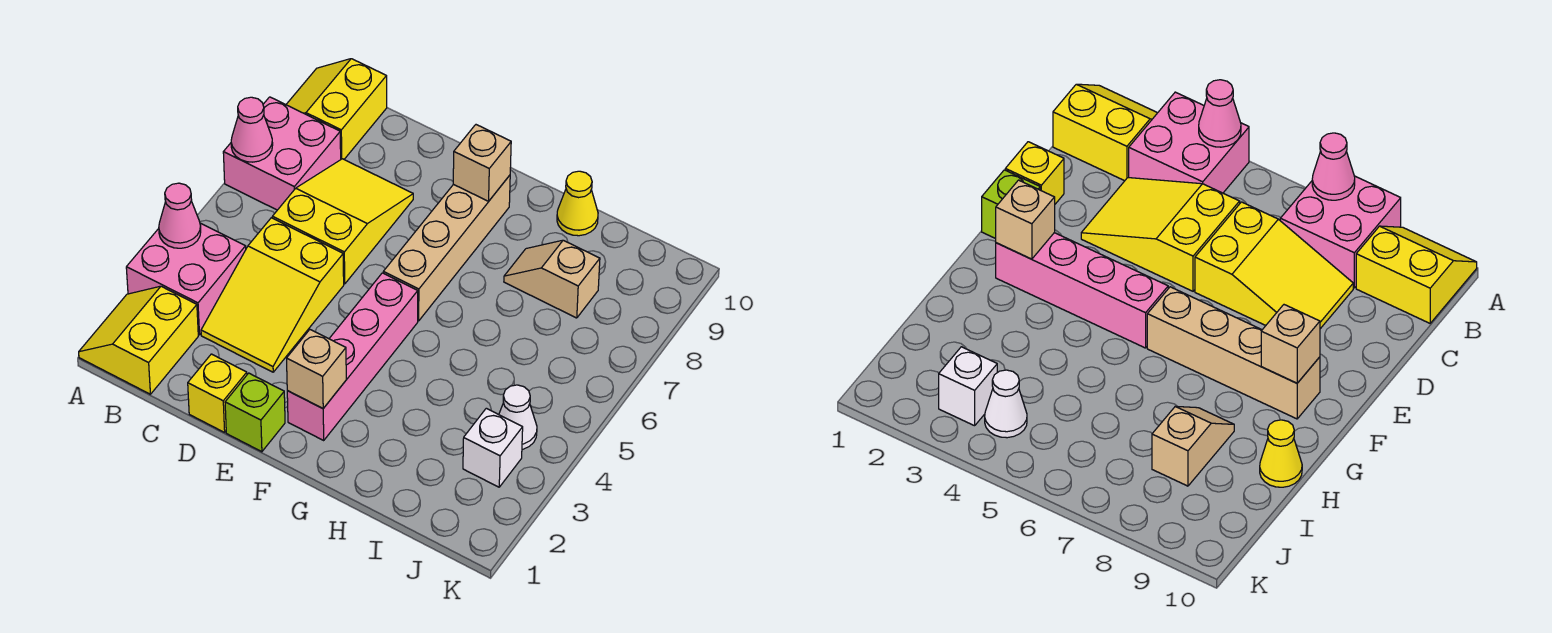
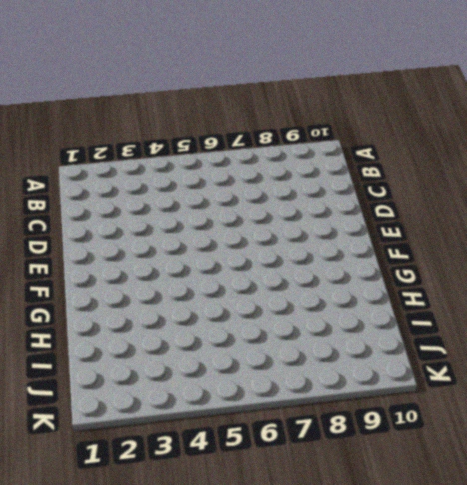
none -> yellow slope A1:B2 level 1 top B
none -> pink brick A3:B4 level 1
none -> pink brick A7:B8 level 1

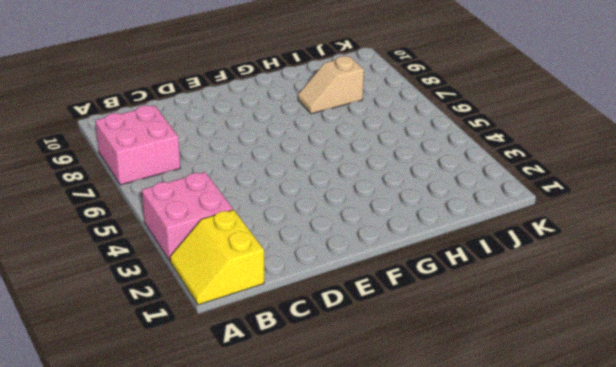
none -> yellow slope A9:B10 level 1 top B
none -> yellow slope C3:D5 level 1 top 5
none -> yellow slope C6:D8 level 1 top 6

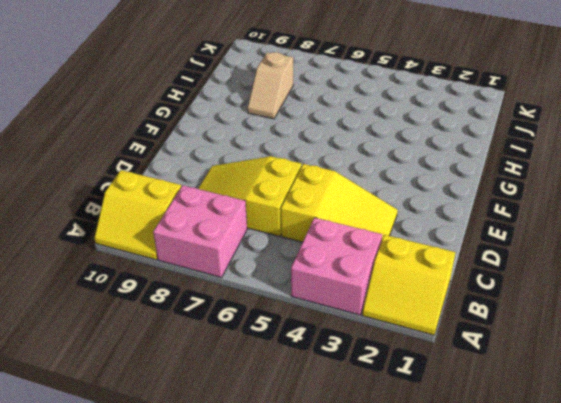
none -> yellow brick D1 level 1
none -> lime brick E1 level 1
none -> pink brick F2:F5 level 1

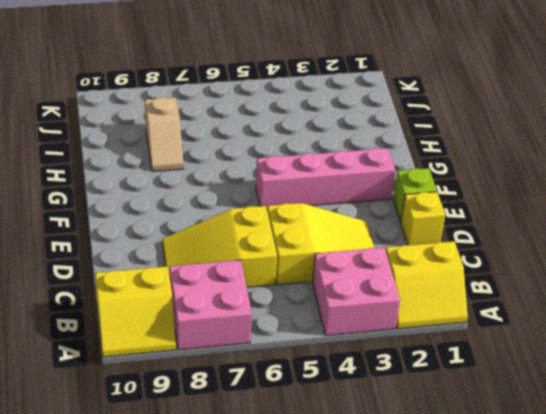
none -> tan brick F6:F9 level 1
none -> yellow cone H10 level 1
none -> white brick J3 level 1

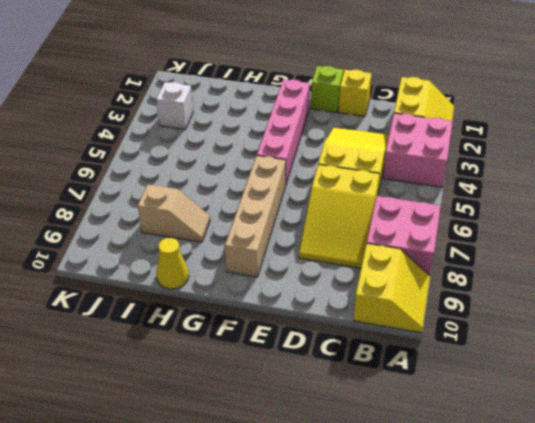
none -> white cone J4 level 1
none -> pink cone A4 level 2
none -> pink cone A7 level 2

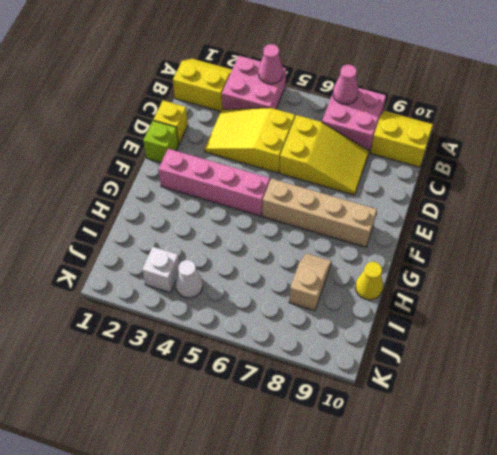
none -> tan brick F2 level 2
none -> tan brick F9 level 2

